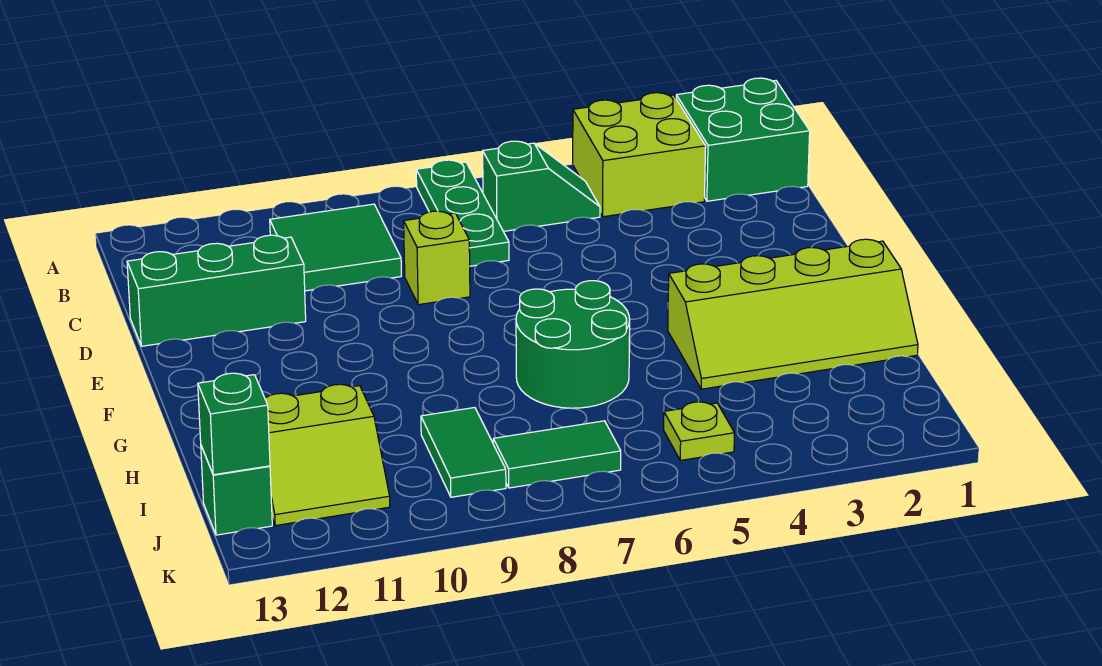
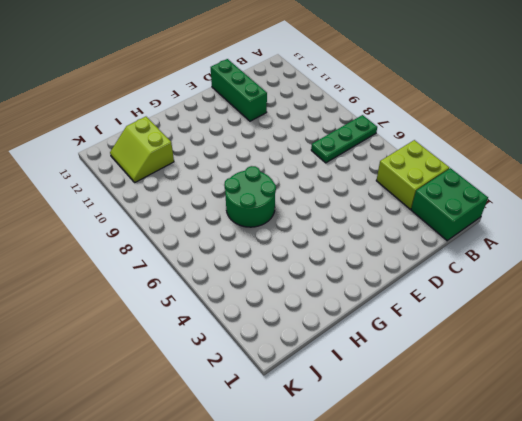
none -> green slope B5:B6 level 1 top 6
none -> green tile B9:C10 level 1
none -> lime brick D8 level 1

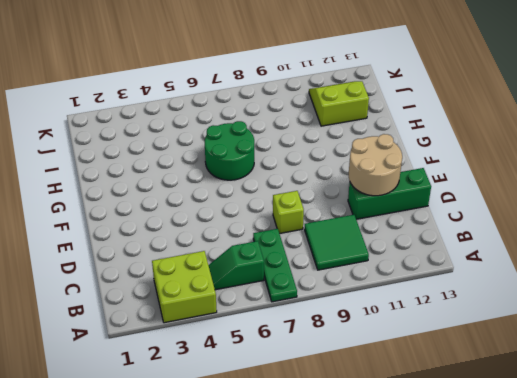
tan round brick D11:E12 level 2 -> none
none -> green brick A1:B2 level 1
none -> lime slope G1:H4 level 1 top G
none -> green tile I9:J9 level 1

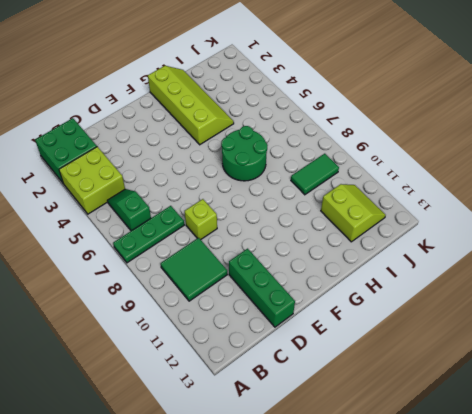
none -> lime plate J5 level 1
none -> green tile J7:J8 level 1
none -> green brick J13 level 1

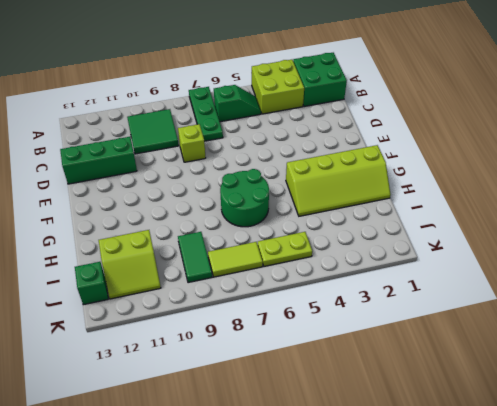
lime plate J5:J6 level 1 -> lime plate J5 level 1
lime tile J7:J8 level 1 -> green tile J7:J8 level 1
none -> green brick J13 level 2

